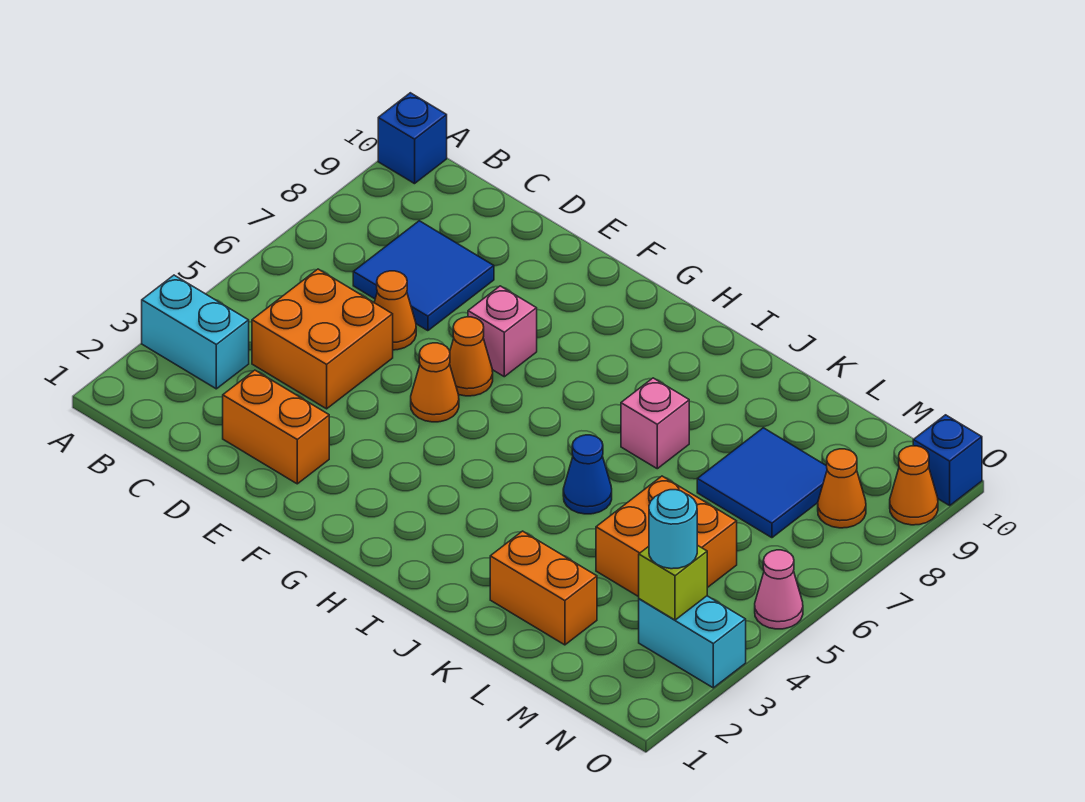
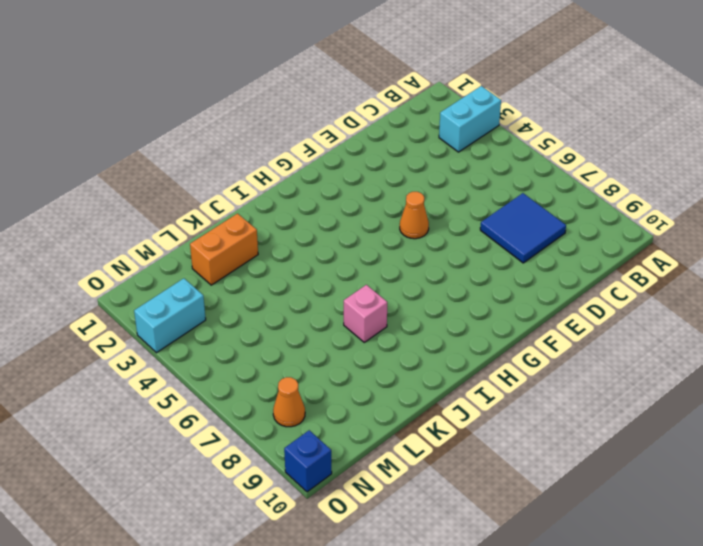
none -> blue brick A10 level 1
none -> orange brick C4:D5 level 1
none -> orange brick D2:E2 level 1

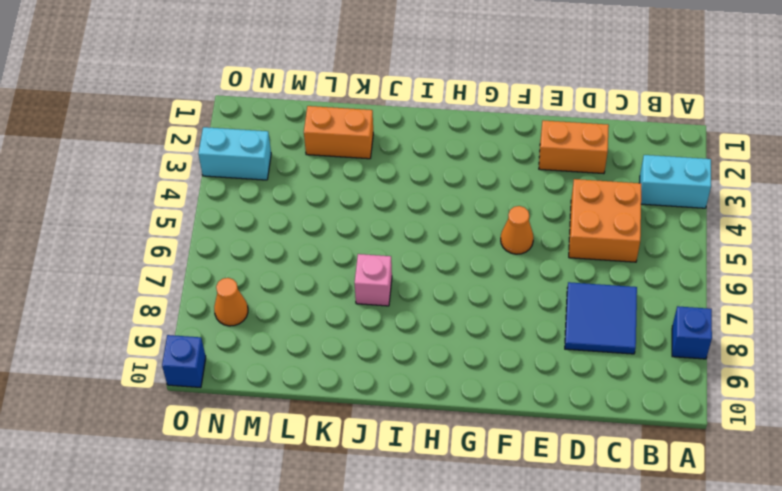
blue brick A8 level 1 -> blue brick A10 level 1
none -> orange cone D6 level 1
none -> orange cone F6 level 1
none -> pink brick F7 level 1

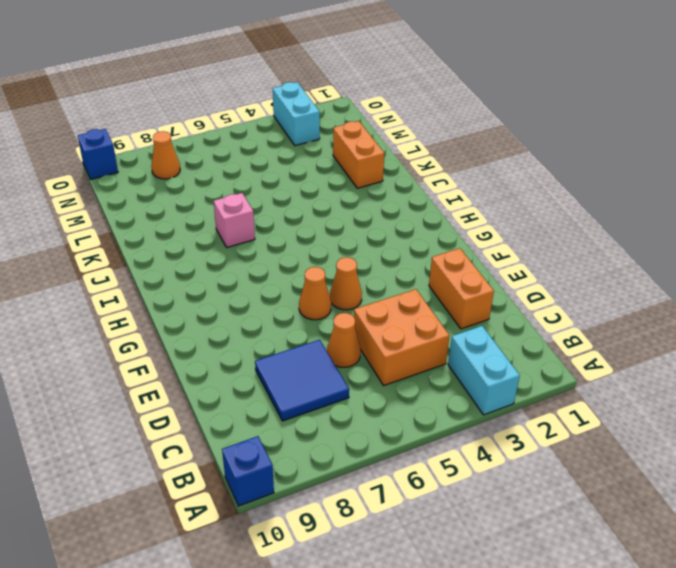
none -> pink brick F7 level 1
none -> blue cone J5 level 1
none -> orange brick L4:M5 level 1

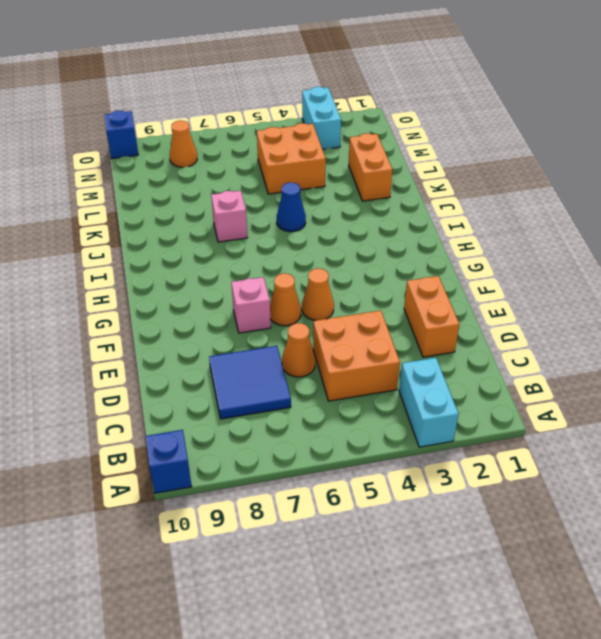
none -> blue tile L7:M8 level 1
none -> pink cone O5 level 1
none -> orange cone O9 level 1

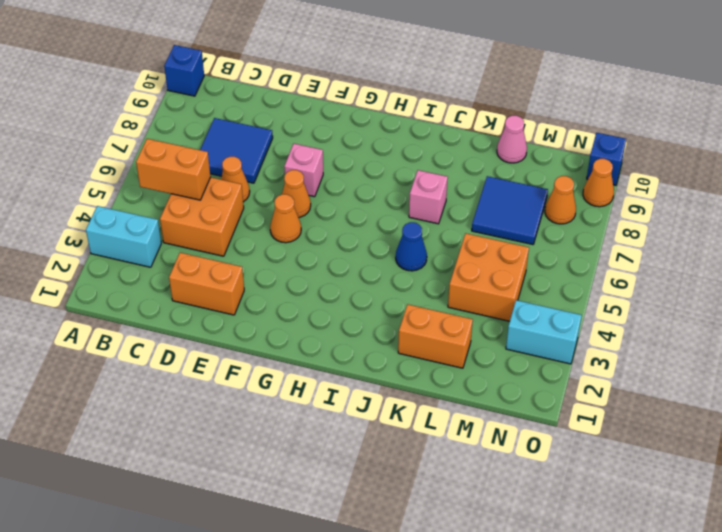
orange brick B5:C5 level 2 -> none
pink cone L10 level 1 -> pink cone O5 level 1
none -> lime brick N3 level 2
none -> cyan round brick N3 level 3

